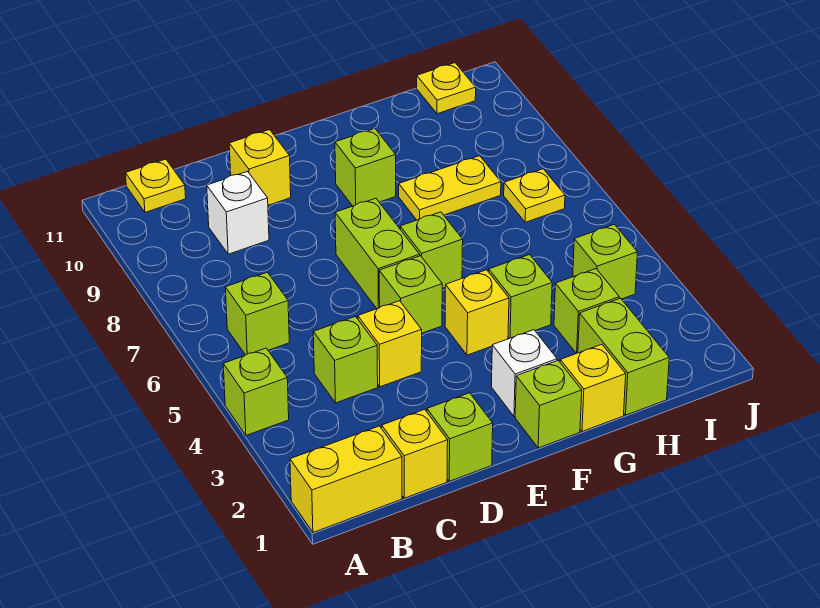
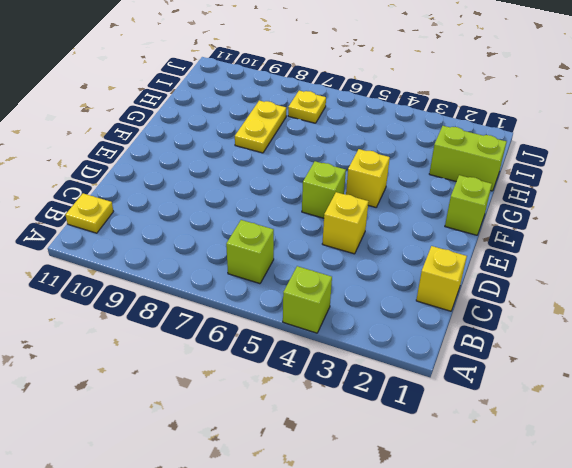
none -> yellow brick A1:B1 level 1
none -> lime brick C4 level 1
none -> white brick C9 level 1

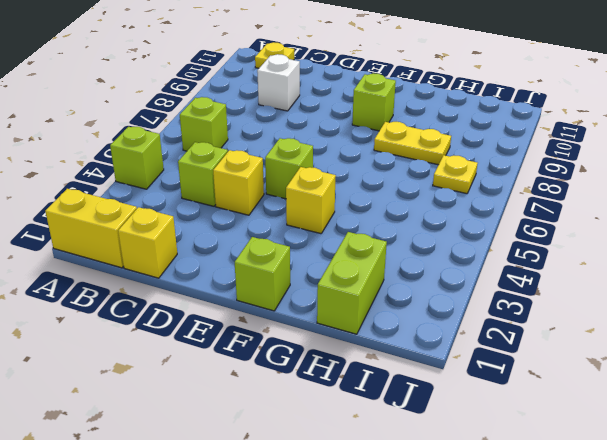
none -> lime brick D1 level 1
none -> yellow brick D10 level 1
none -> lime brick E6:E7 level 1

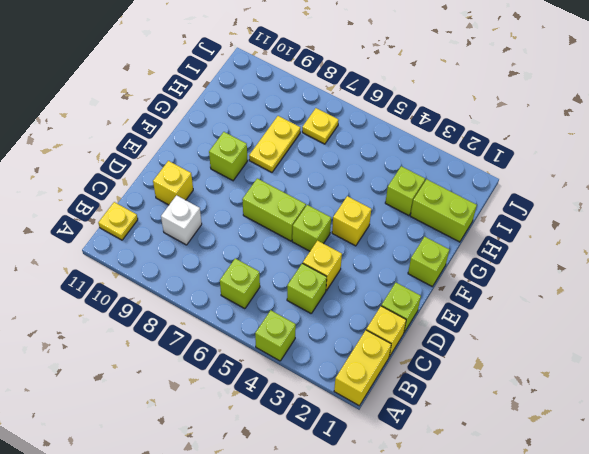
none -> white brick F2 level 1
none -> lime brick F6 level 1
none -> yellow brick G1 level 1

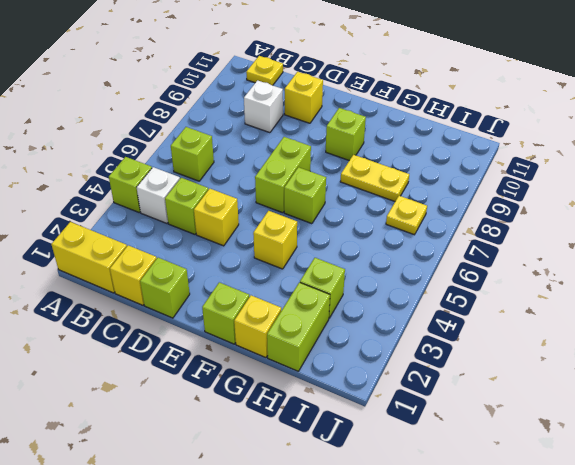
white brick B4 level 1 -> white brick F2 level 1
none -> lime brick E5 level 1
none -> lime brick G4 level 1
none -> lime brick I4 level 1

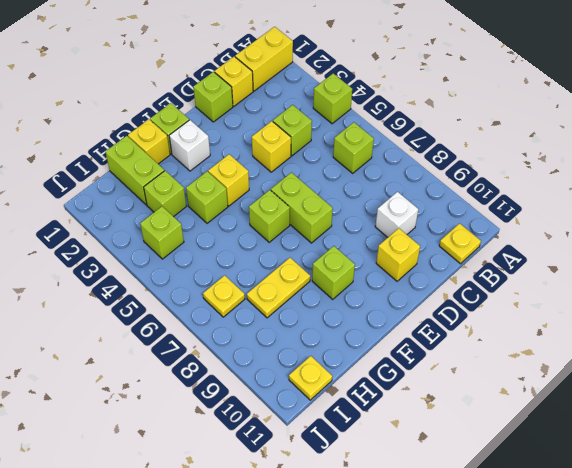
none -> lime brick E5 level 1

